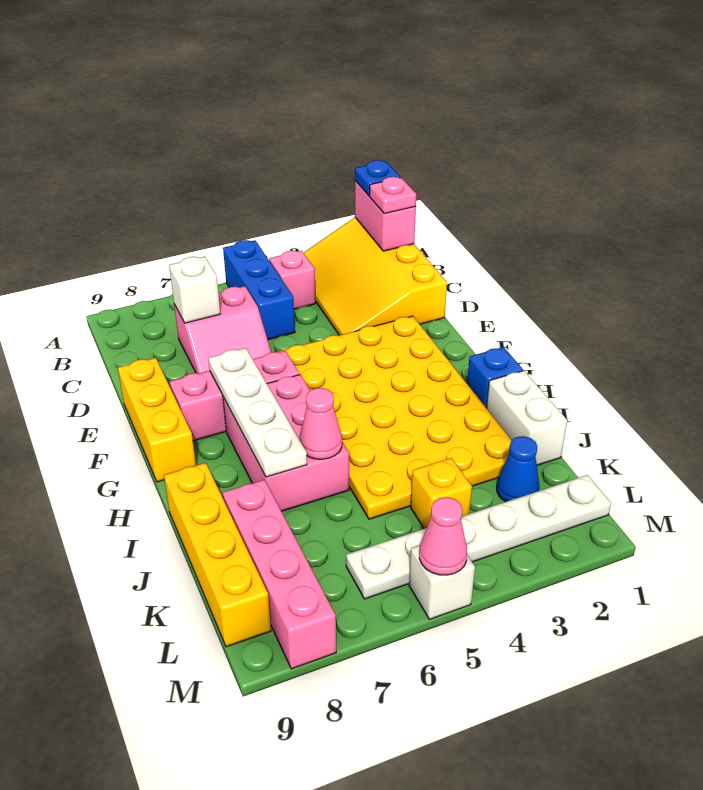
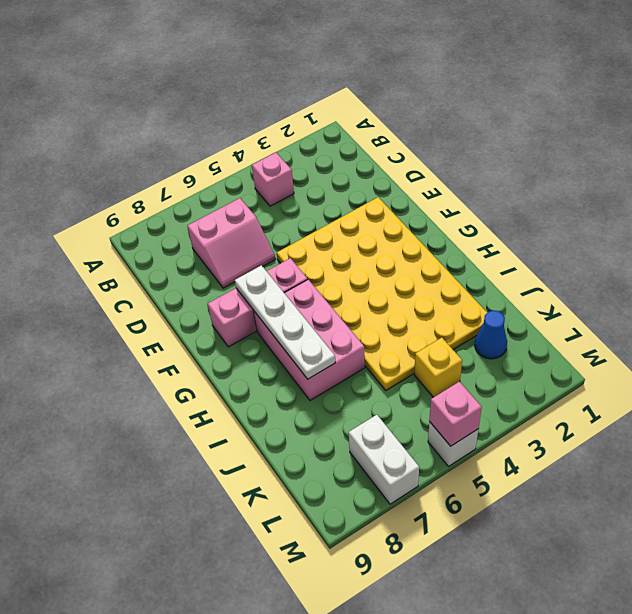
white brick L7:M7 level 1 -> white brick I1:J1 level 1
pink brick M5 level 2 -> pink cone M5 level 2
none -> yellow slope A1:D3 level 1 top 1
none -> blue brick A5:C5 level 1
none -> yellow brick E9:G9 level 1

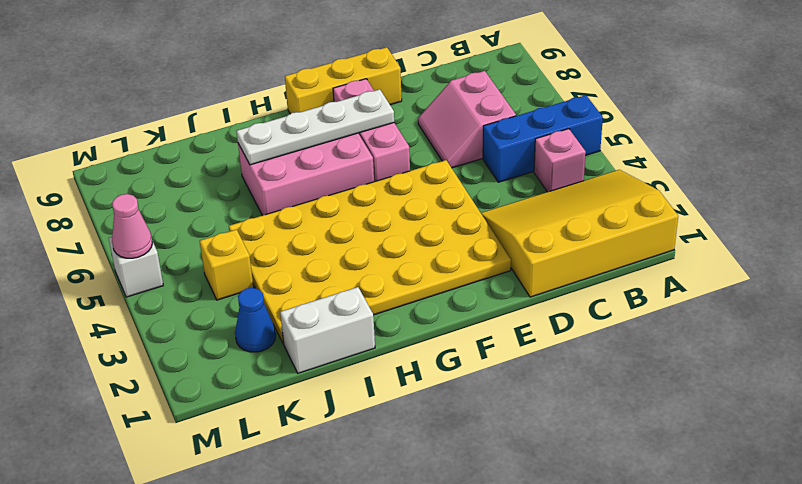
none -> blue brick H1 level 1
none -> yellow brick I9:L9 level 1
none -> pink brick J8:M8 level 1

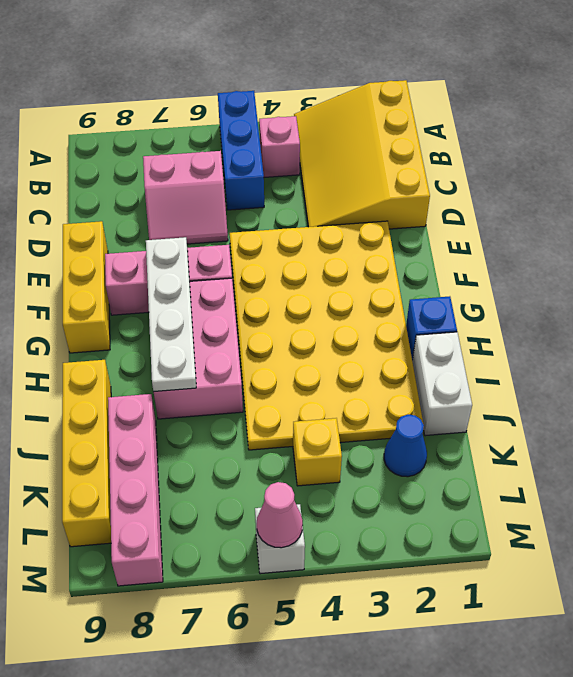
none -> white plate L1:L6 level 1
none -> pink brick A1:B1 level 2
none -> white brick C7 level 2

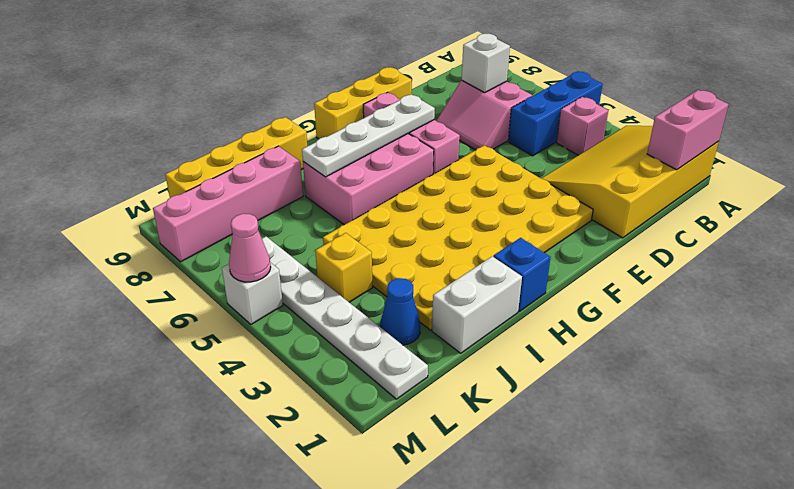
none -> pink cone I6 level 2
none -> blue plate A1 level 3
none -> pink plate B1 level 3

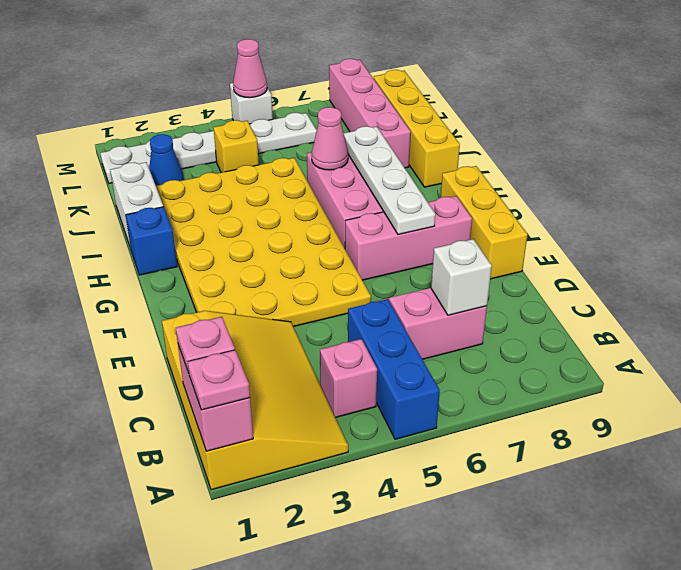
pink plate A1 level 3 -> blue plate A1 level 3

